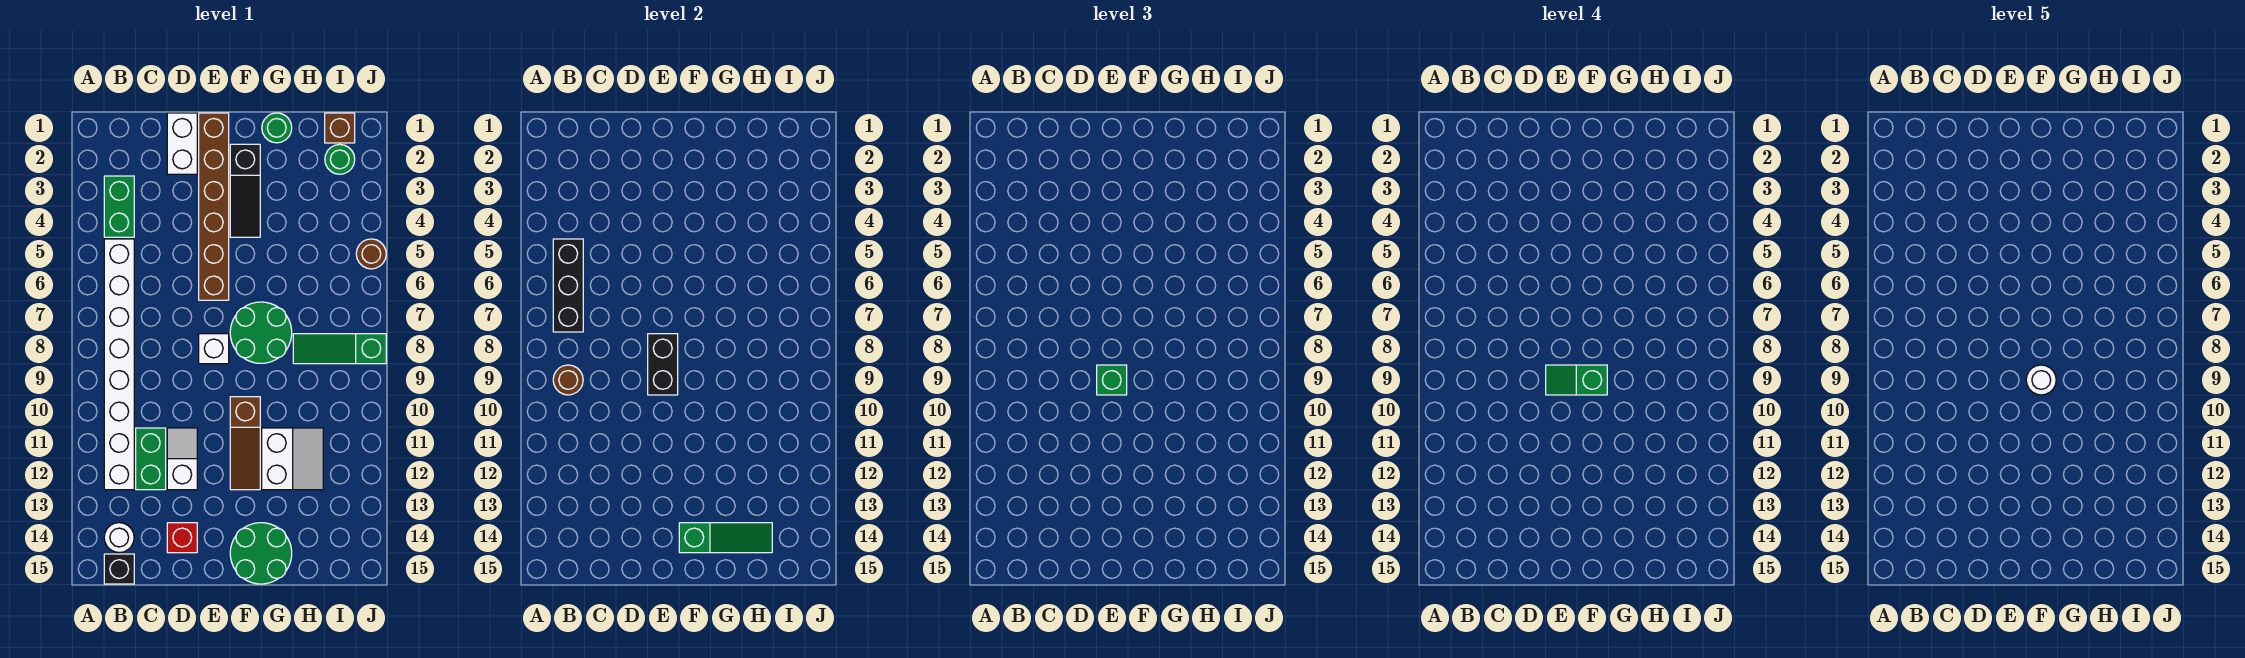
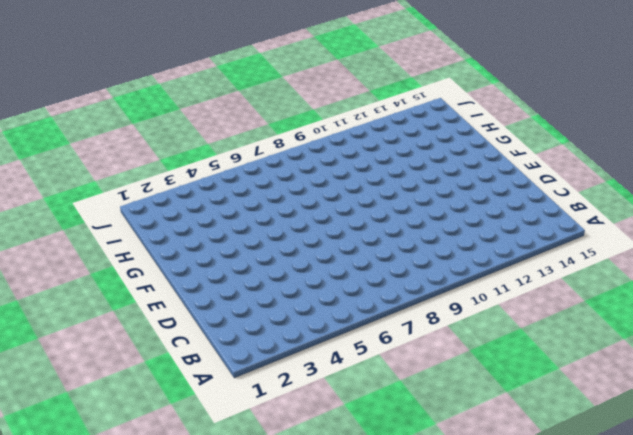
none -> green brick B3:B4 level 1
none -> white brick B5:B12 level 1
none -> white round brick B14 level 1

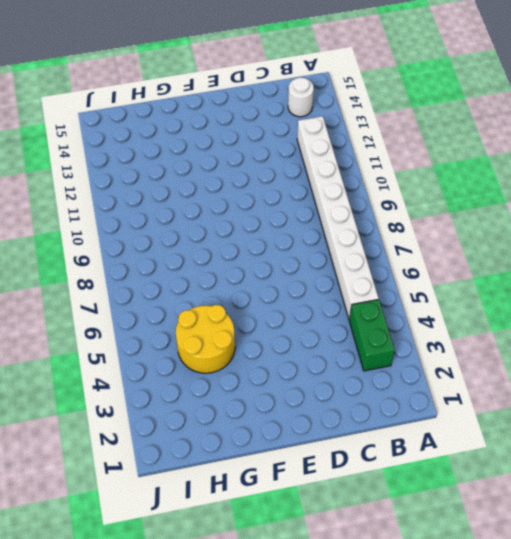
yellow round brick G4:H5 level 1 -> none
none -> black brick B15 level 1
none -> green brick C11:C12 level 1
none -> white brick D1:D2 level 1

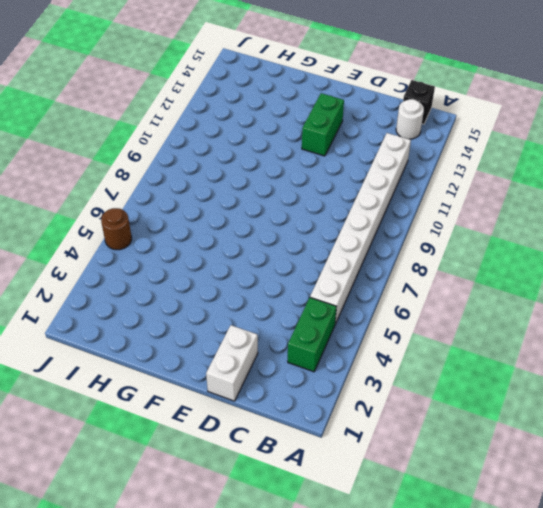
green brick E12:E13 level 1 -> green brick C11:C12 level 1
none -> white slope D11:D12 level 1 top 12
none -> red brick D14 level 1
none -> brown brick E1:E6 level 1

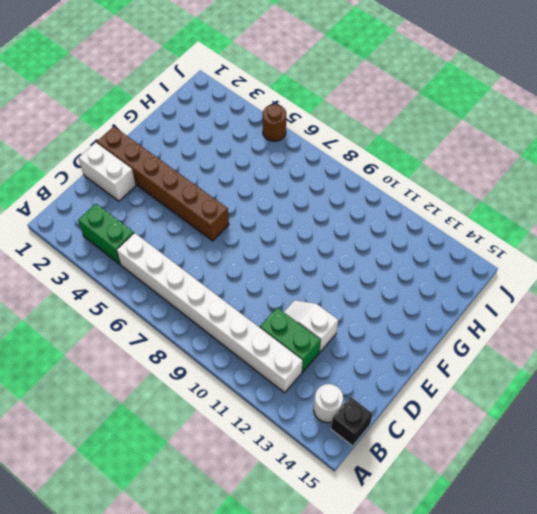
none -> red brick D14 level 1
none -> white brick E8 level 1
none -> black slope F2:F4 level 1 top 2

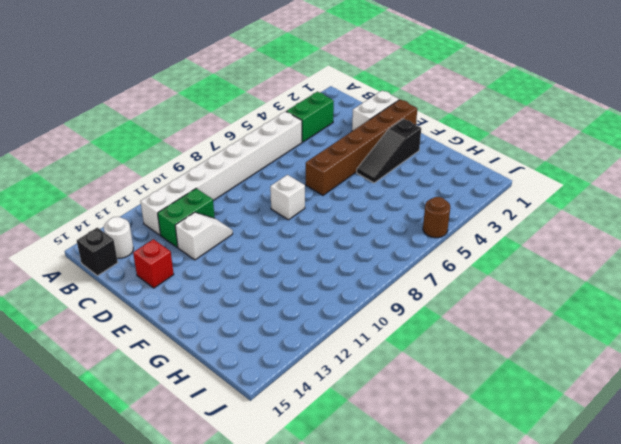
none -> green round brick F7:G8 level 1
none -> brown slope F10:F12 level 1 top 10
none -> green round brick F14:G15 level 1

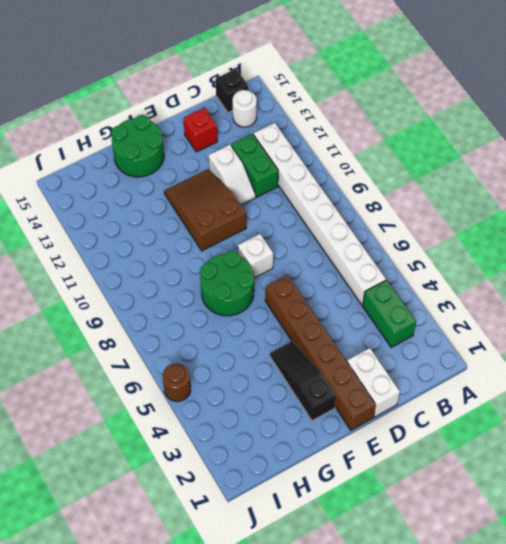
brown slope E10:F12 level 1 top 10 -> brown slope F10:F12 level 1 top 10
none -> green round brick G1 level 1
none -> white slope G11:H12 level 1 top G
none -> green slope H8:J8 level 1 top J

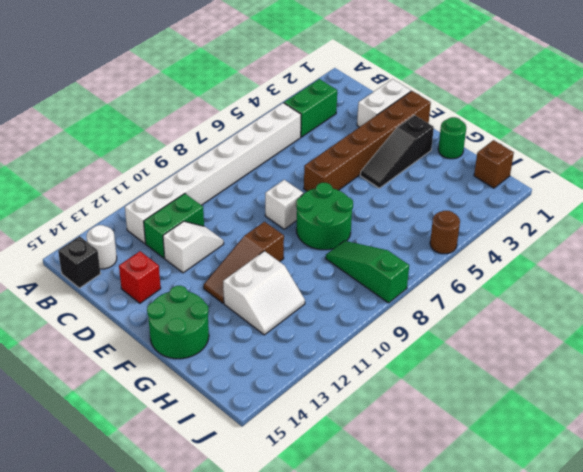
none -> green round brick I2 level 1
none -> black brick B5:B7 level 2
none -> brown round brick B9 level 2

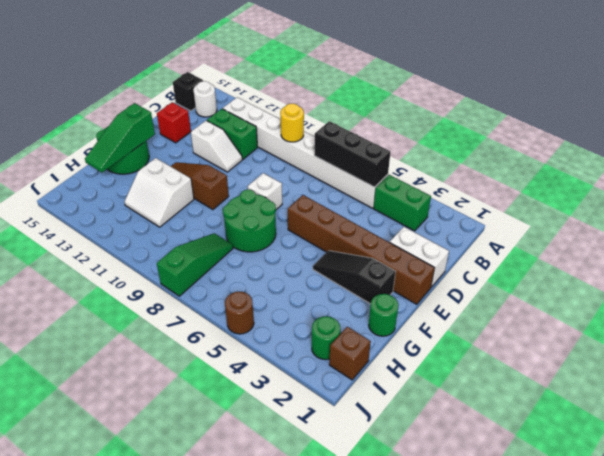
yellow round brick B9 level 2 -> brown round brick B9 level 2
none -> black brick E8:E9 level 2
none -> green brick E9 level 3
none -> green slope E9:F9 level 4 top F

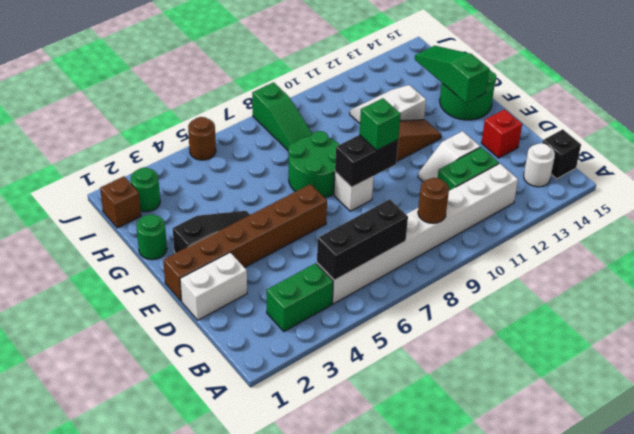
none -> green slope E9:F9 level 4 top F
none -> white round brick F9 level 5

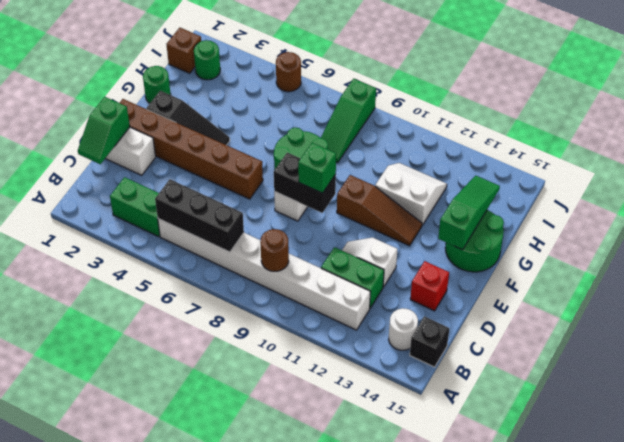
green slope C1:D1 level 2 top D -> green slope E9:F9 level 4 top F
none -> white round brick F9 level 5

